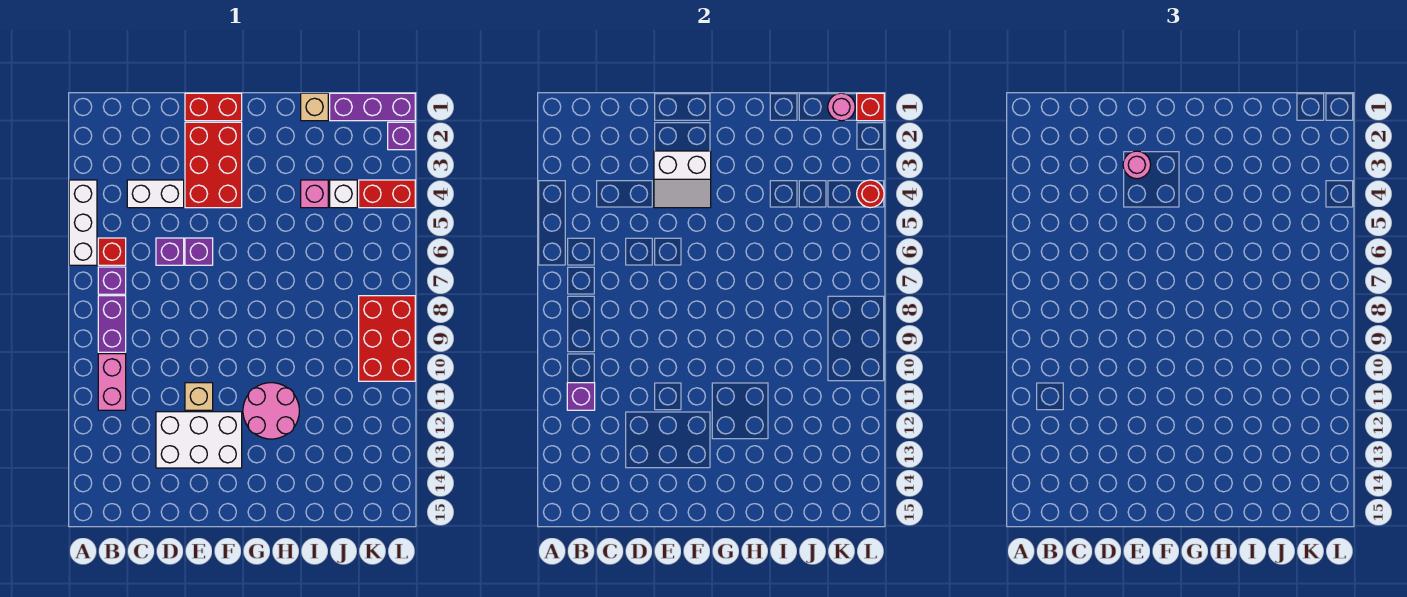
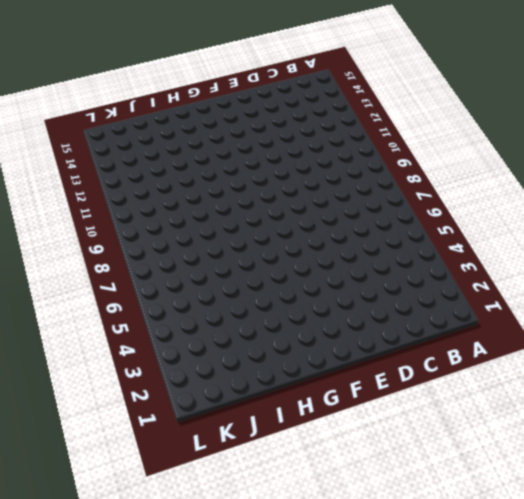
none -> white brick A4:A6 level 1
none -> red brick B6 level 1
none -> purple brick B7 level 1

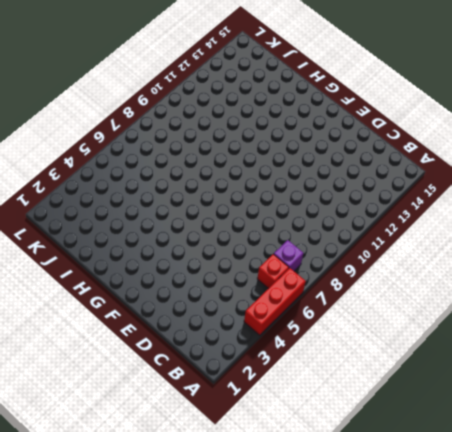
red brick A4:A6 level 1 -> white brick A4:A6 level 1
none -> purple brick B8:B9 level 1
none -> pink brick B10:B11 level 1
none -> white brick C4:D4 level 1

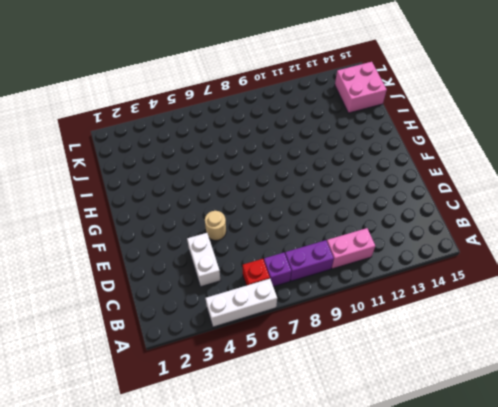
tan round brick E5 level 1 -> none
pink brick J14:K15 level 1 -> none
none -> purple brick D6 level 1
none -> white brick D12:F13 level 1
none -> red brick E1:F1 level 1

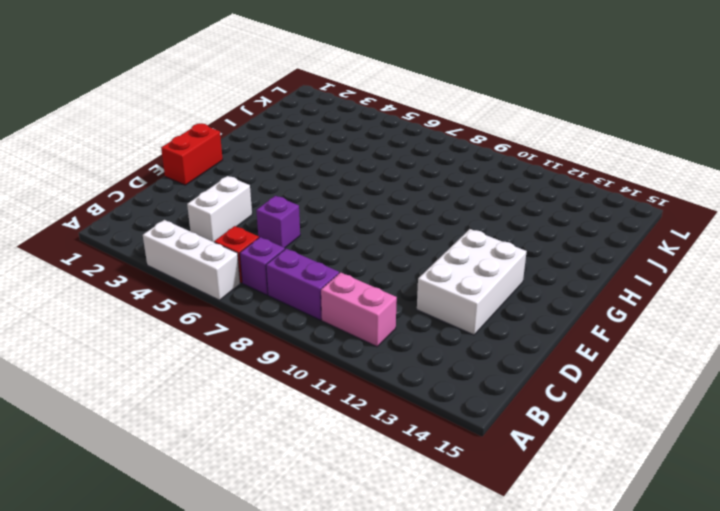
none -> red brick E2:F4 level 1
none -> purple brick E6 level 1
none -> tan brick E11 level 1

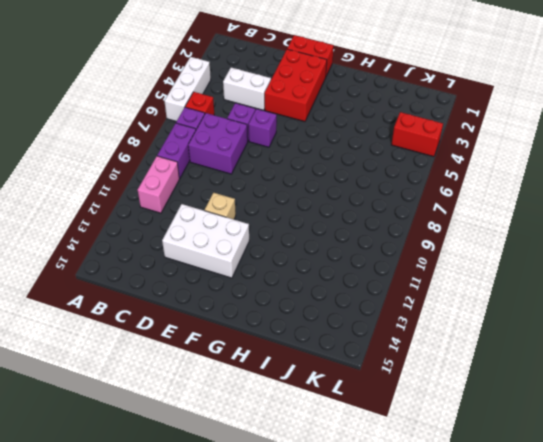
purple brick C7:D8 level 1 -> none
none -> pink round brick G11:H12 level 1
none -> tan brick I1 level 1
none -> pink brick I4 level 1

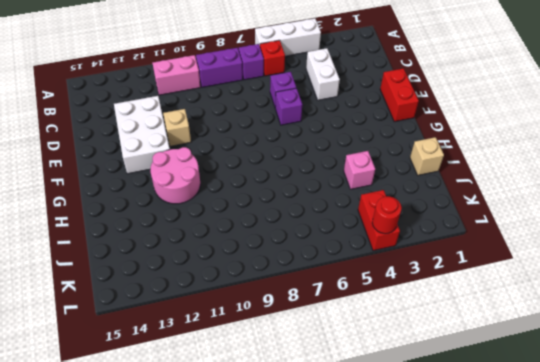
none -> red brick E2:F4 level 1
none -> purple brick J1:L1 level 1
none -> white brick J4 level 1

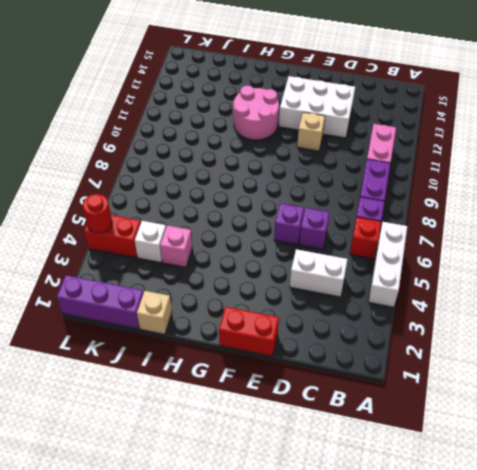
none -> red brick E2:F4 level 1
none -> red brick K8:L10 level 1
none -> purple brick L2 level 1

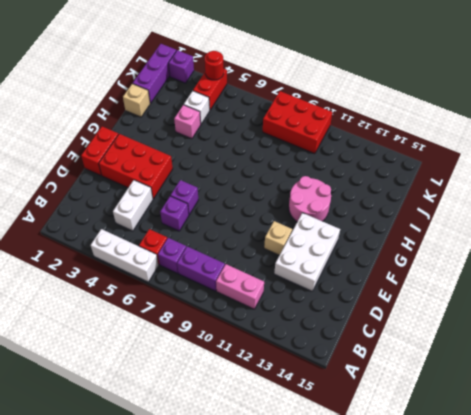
none -> purple brick B11 level 2
none -> white slope E3:F4 level 2 top 3
none -> pink round brick K1 level 2

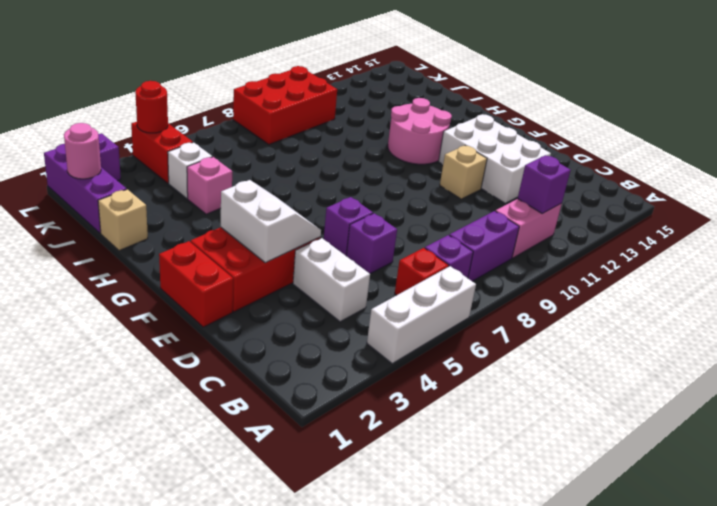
none -> red brick L1 level 2
none -> pink round brick E3 level 3

